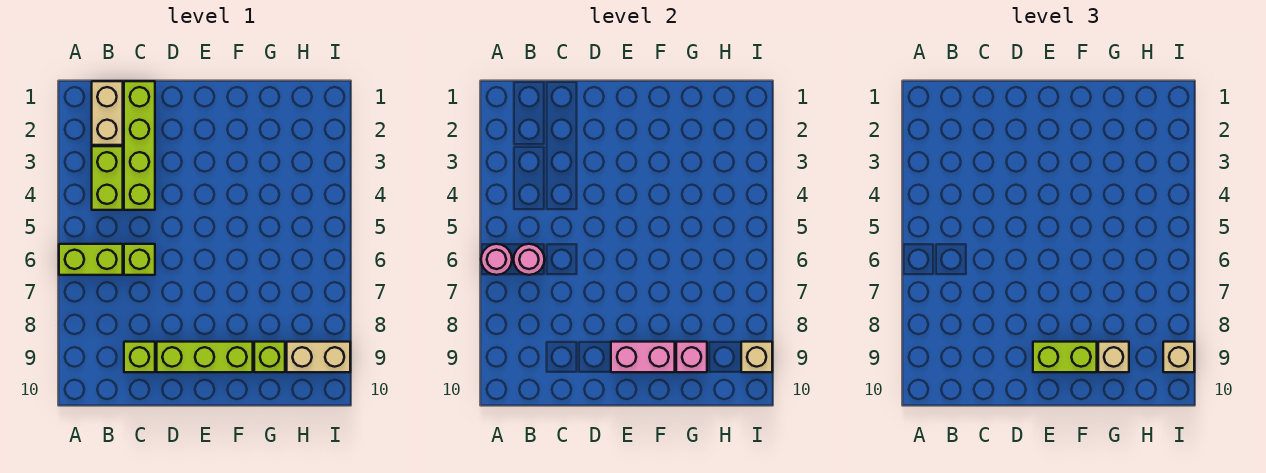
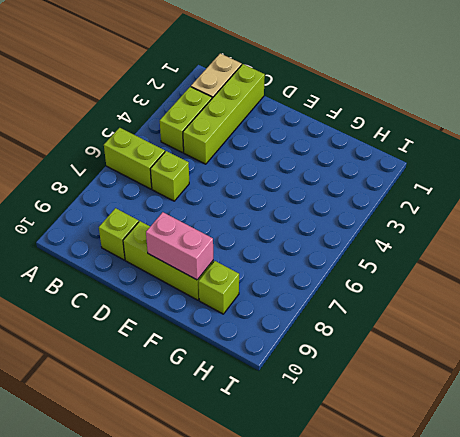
none -> tan brick H9:I9 level 1
none -> pink round brick A6 level 2
none -> pink round brick B6 level 2

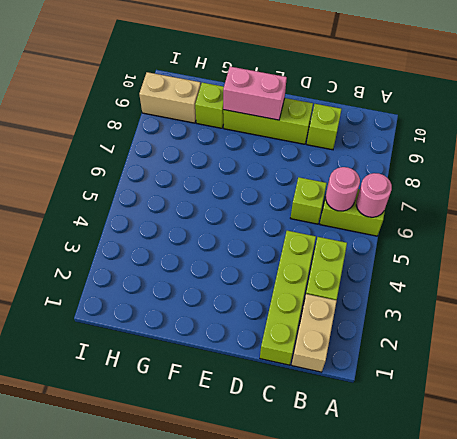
none -> pink brick G9 level 2
none -> tan brick I9 level 2
none -> lime brick E9:F9 level 3

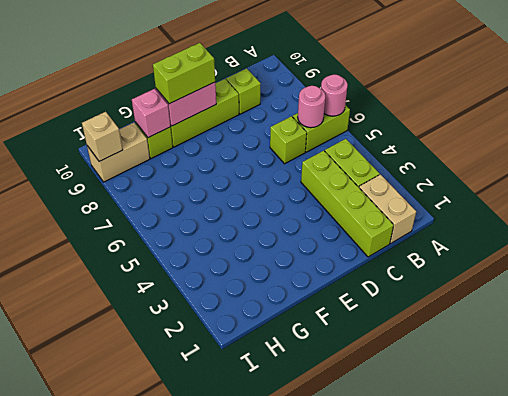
none -> tan brick G9 level 3
none -> tan brick I9 level 3

